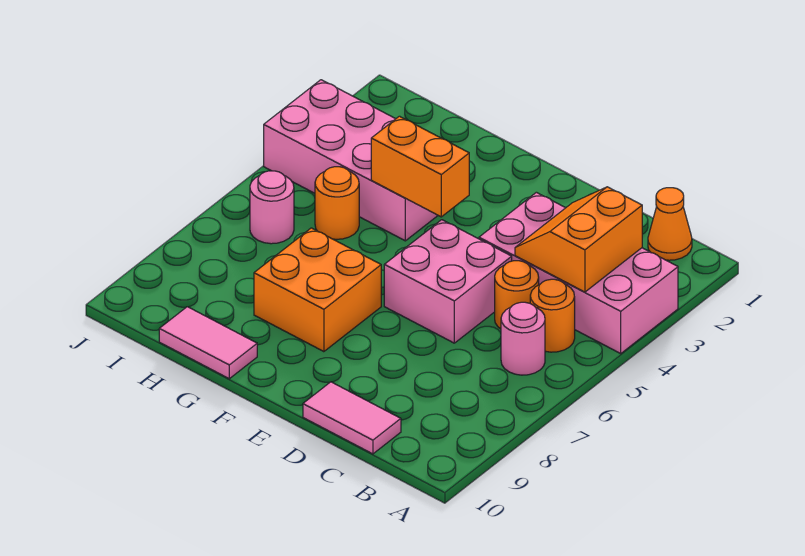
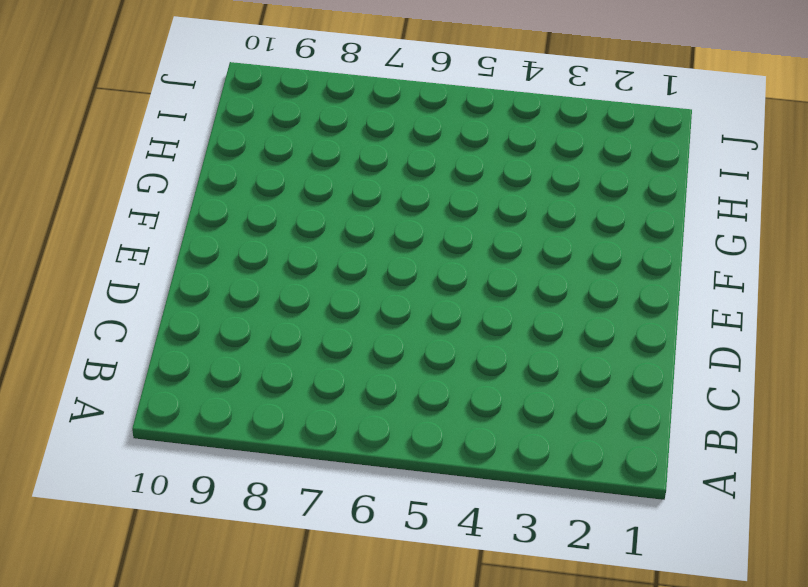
none -> pink brick A3:D4 level 1
none -> orange cone B1 level 1
none -> orange round brick B5 level 1

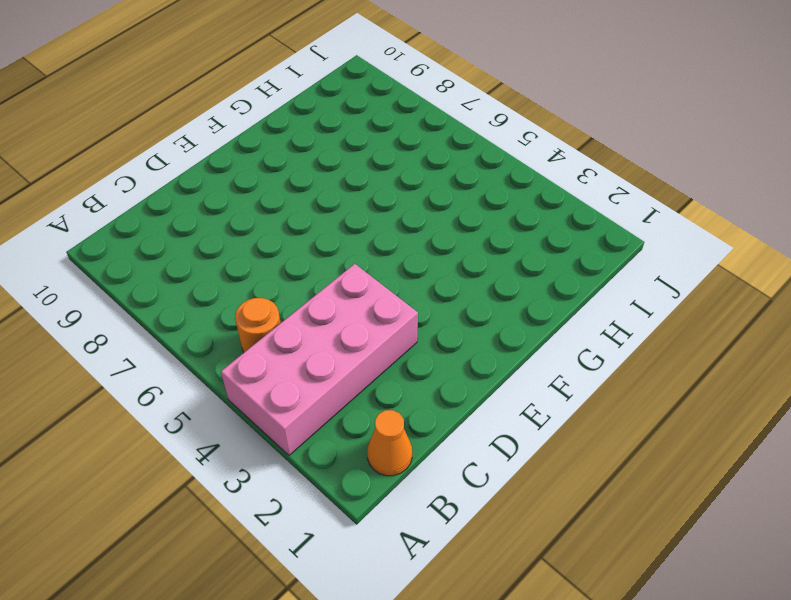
none -> pink round brick B6 level 1
none -> orange round brick C5 level 1
none -> pink tile C10:D10 level 1

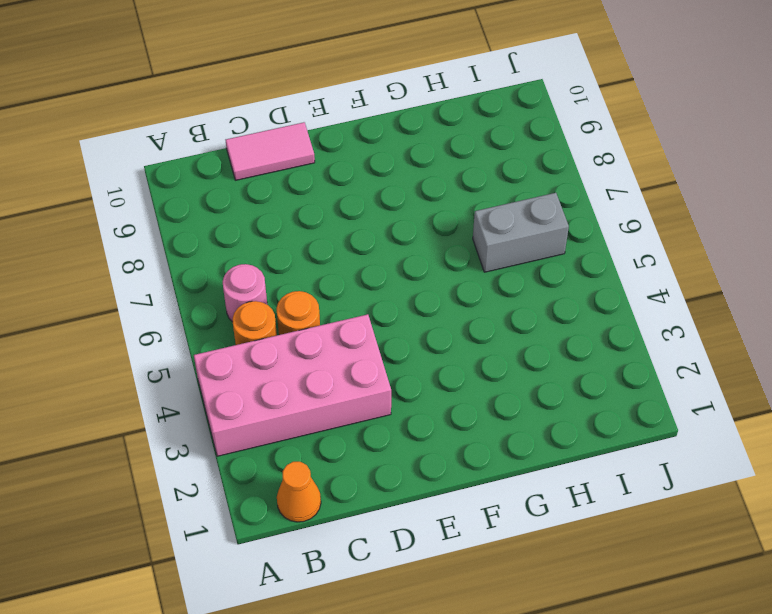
grey brick H6:I6 level 1 -> pink round brick I6 level 1
none -> pink brick D5:E6 level 1
none -> orange brick F7:G8 level 1
none -> pink brick G3:J4 level 1

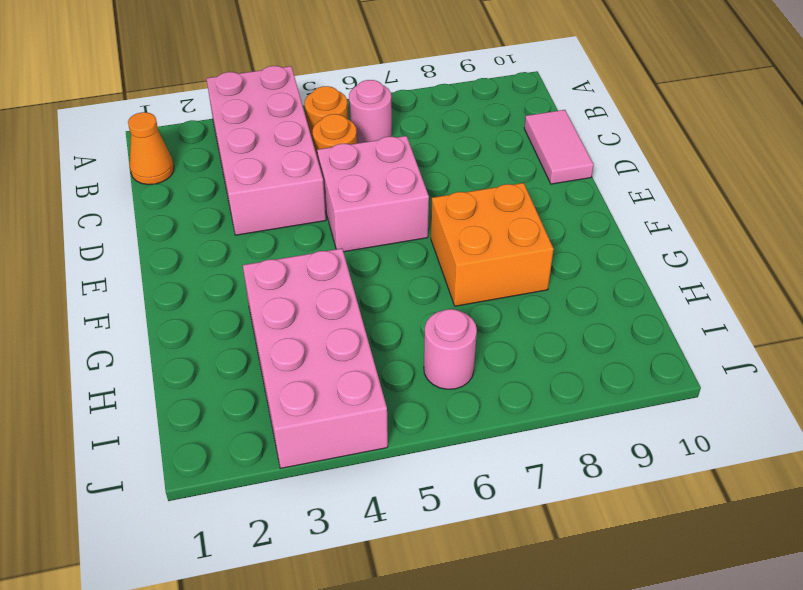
none -> pink tile G10:H10 level 1
none -> orange round brick H5 level 1
none -> orange slope B3:C4 level 2 top B

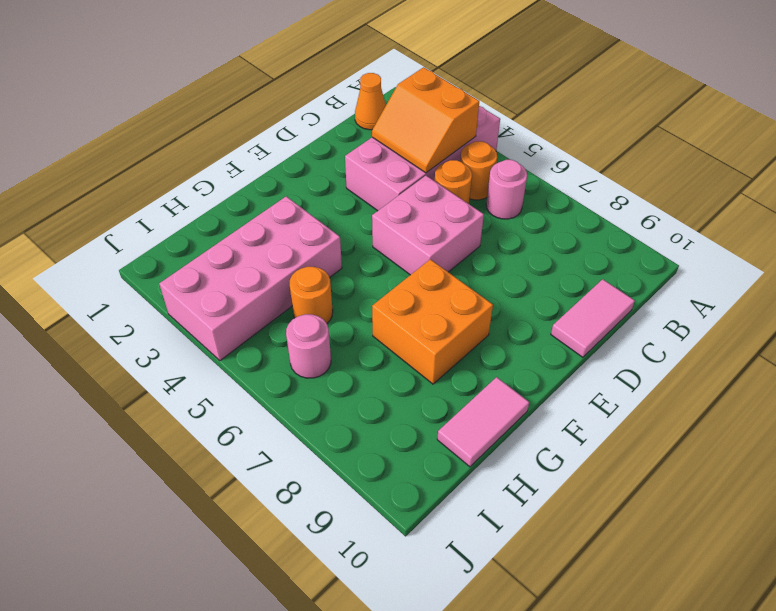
none -> orange brick F4:G4 level 2

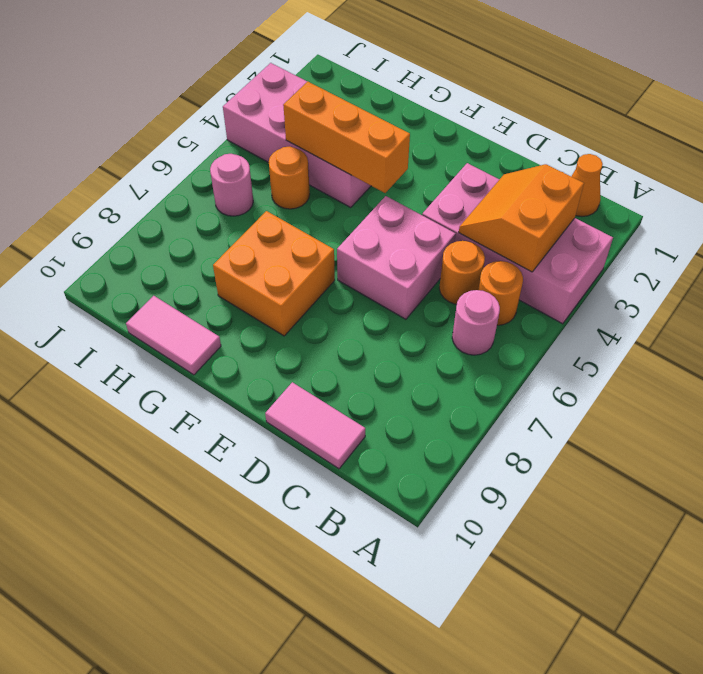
orange brick F4:H4 level 2 -> orange brick F4:G4 level 2

